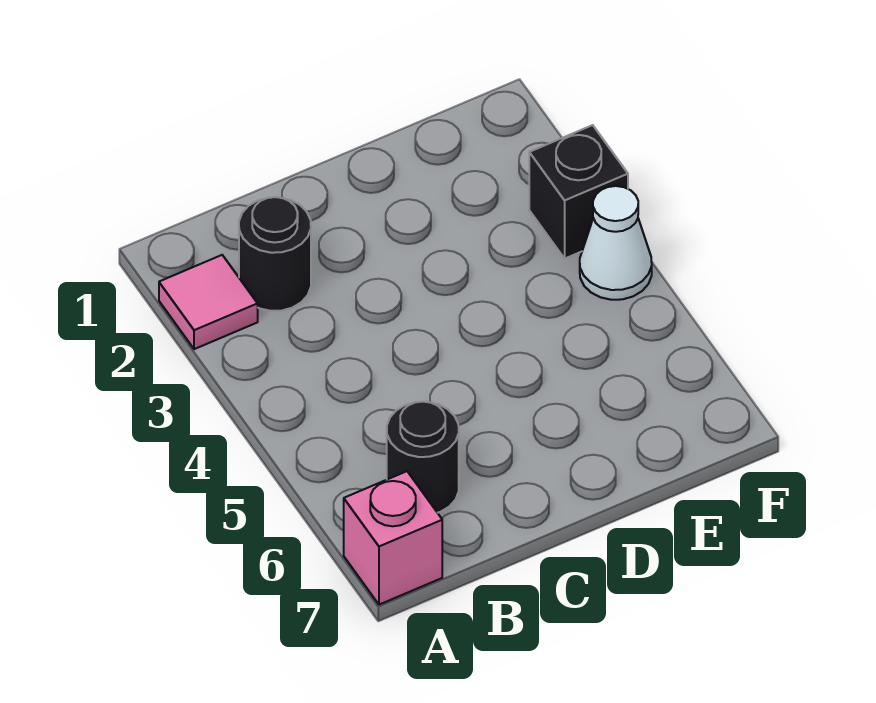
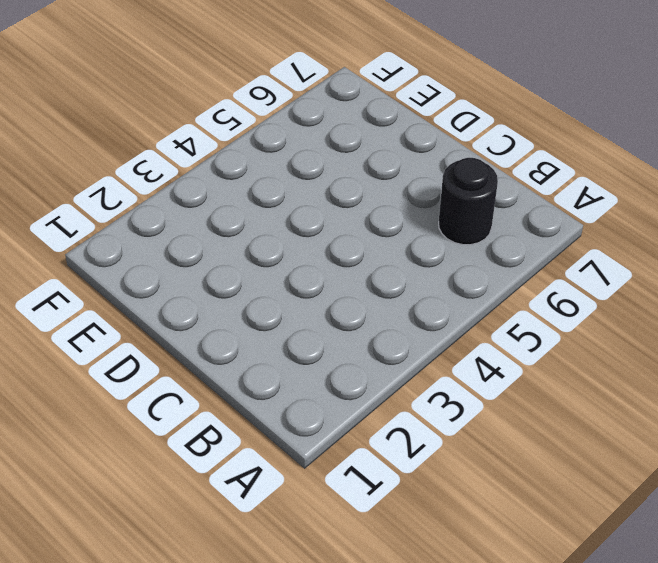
none -> pink tile A2 level 1
none -> pink brick A7 level 1

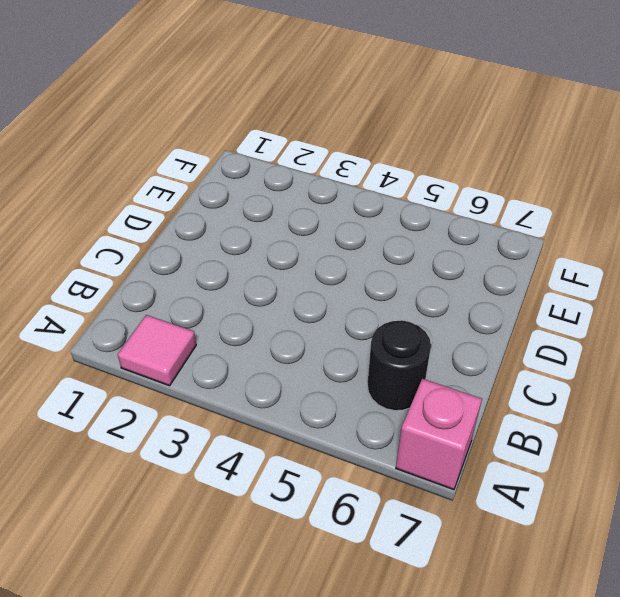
none -> black round brick B2 level 1
none -> black brick F3 level 1

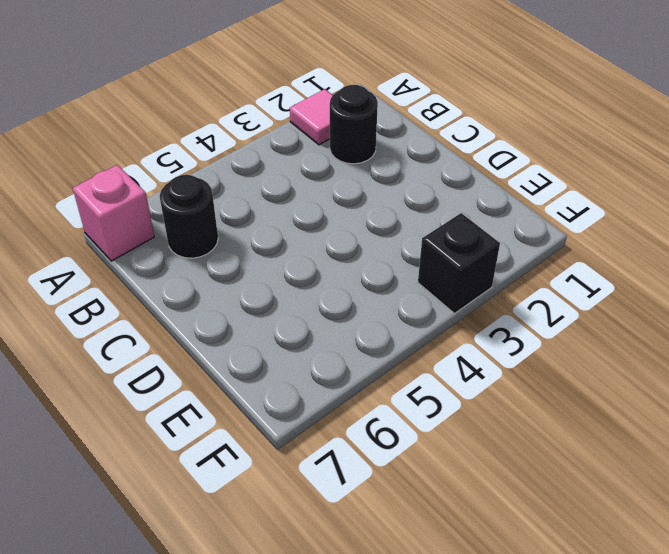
none -> white cone F4 level 1

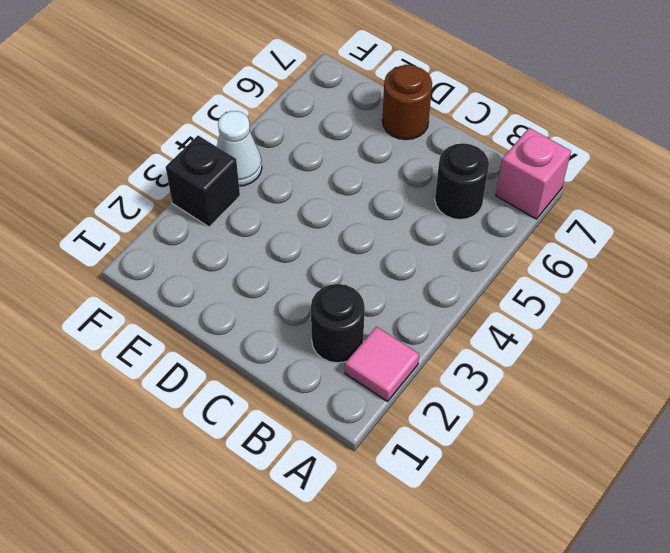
brown round brick D7 level 1 -> none

